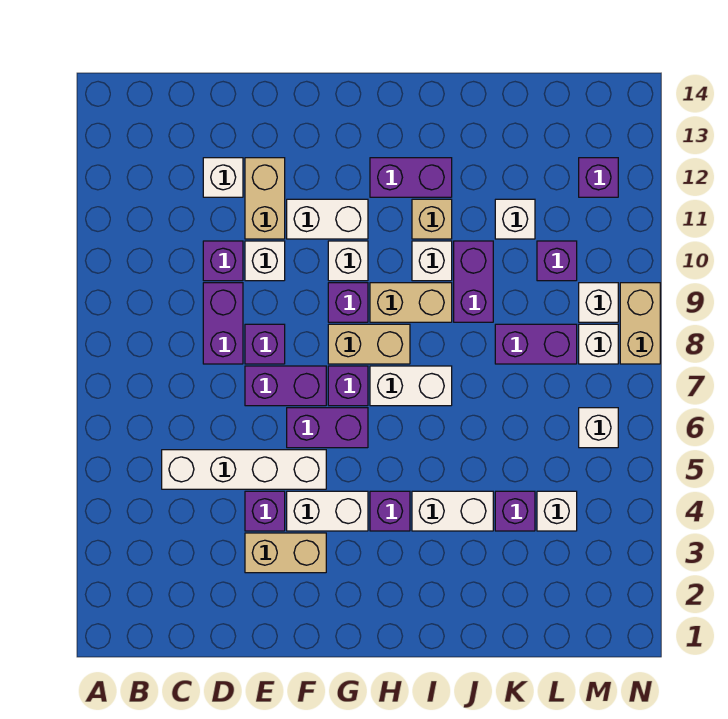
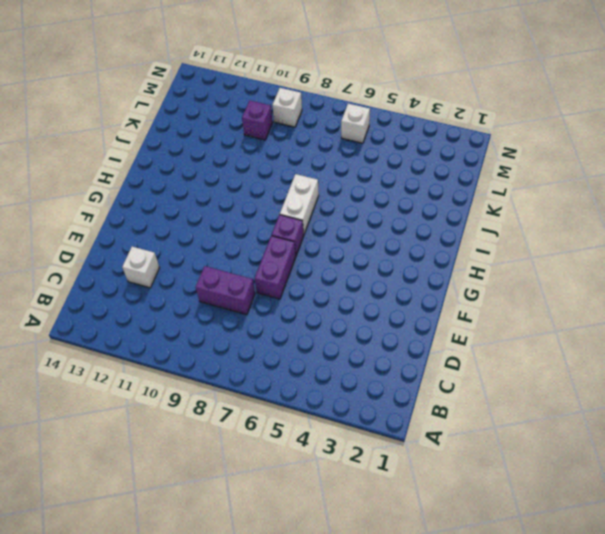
none -> white brick C5:F5 level 1
none -> purple brick D10 level 1
none -> tan brick E3:F3 level 1
none -> purple brick E4 level 1

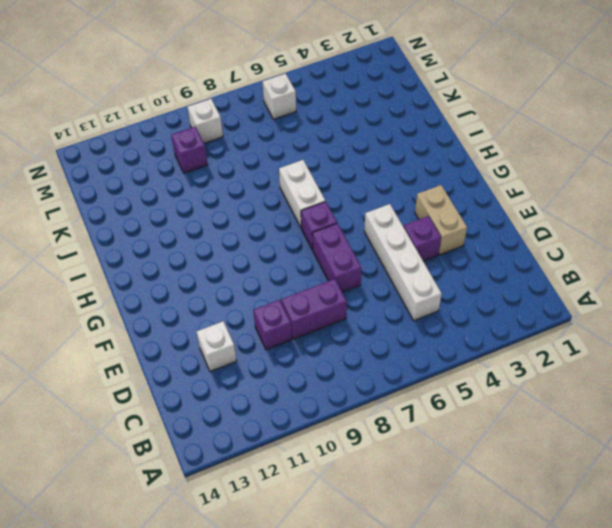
none -> purple brick E8 level 1
none -> white brick E10 level 1
none -> tan brick E11:E12 level 1
none -> white brick F4:G4 level 1

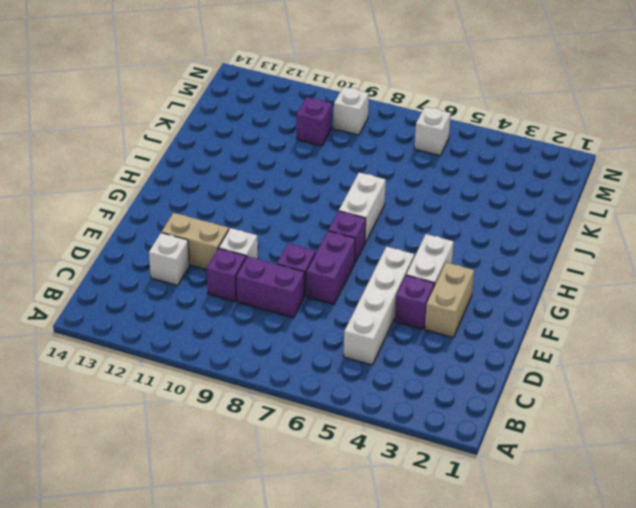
none -> purple brick F6:G6 level 1
none -> white brick F11:G11 level 1
none -> tan brick G8:H8 level 1
none -> purple brick G9 level 1

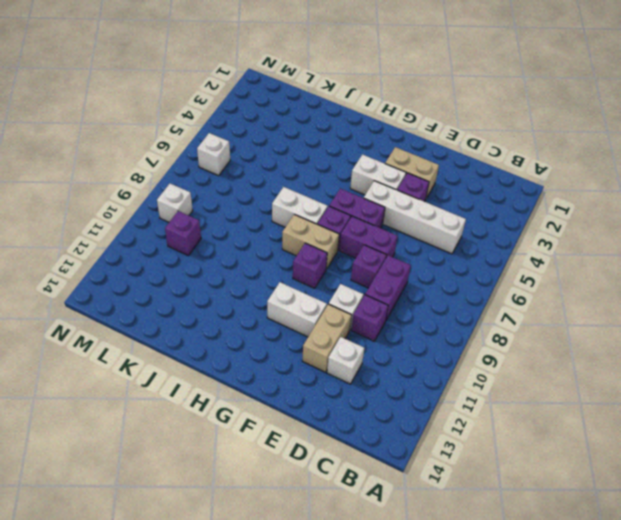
none -> white brick G10 level 1
none -> purple brick H4 level 1
none -> tan brick H9:I9 level 1
none -> purple brick H12:I12 level 1

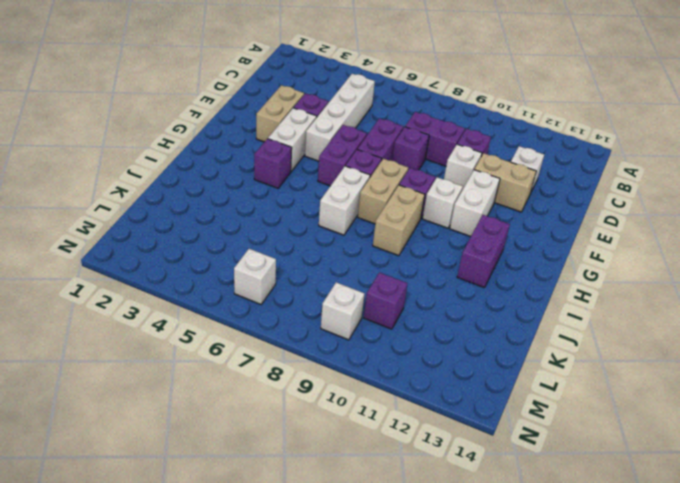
none -> white brick I4:J4 level 1
none -> white brick I10 level 1
none -> tan brick I11 level 1
none -> purple brick J9:J10 level 1

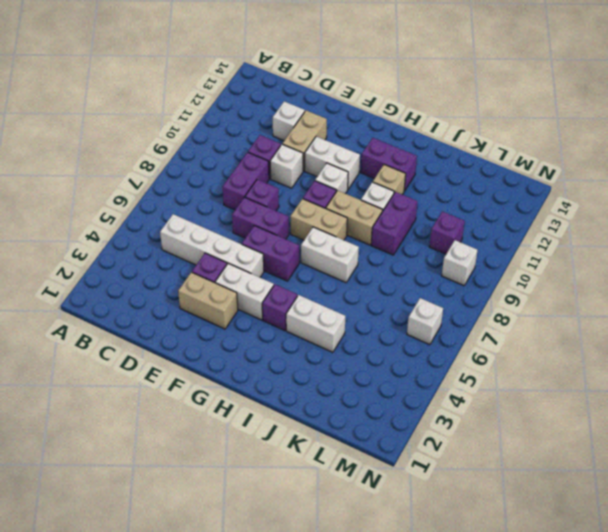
none -> purple brick G7 level 1
none -> purple brick K4 level 1
none -> purple brick K8:L8 level 1
none -> white brick K11 level 1

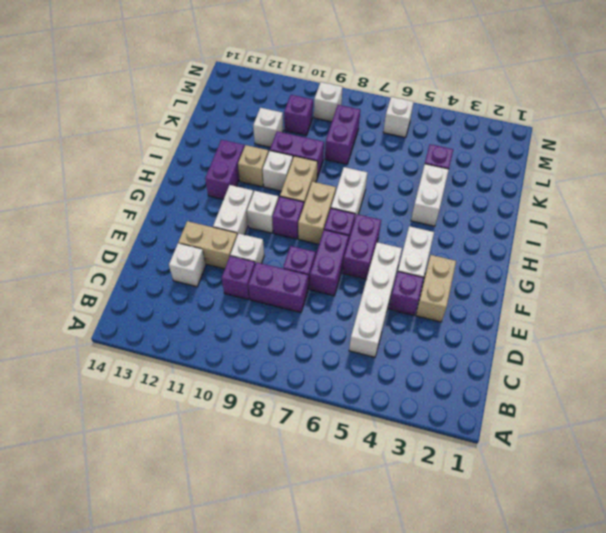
none -> purple brick H4 level 1
none -> white brick L4 level 1
none -> white brick M8 level 1
none -> purple brick M12 level 1

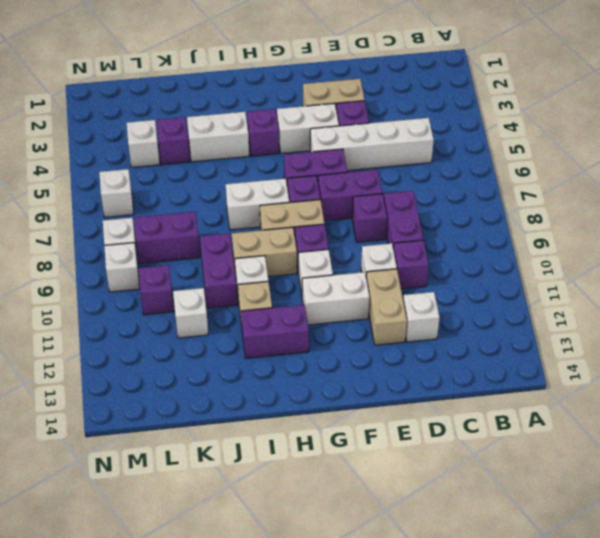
none -> purple brick M12 level 1
none -> tan brick N8:N9 level 1

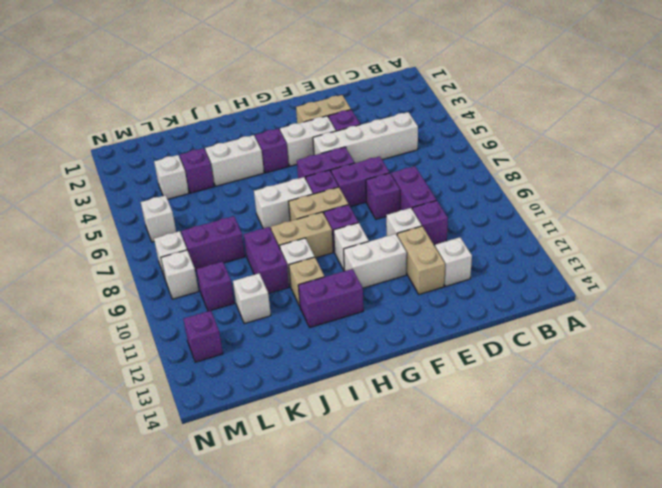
none -> tan brick N8:N9 level 1

